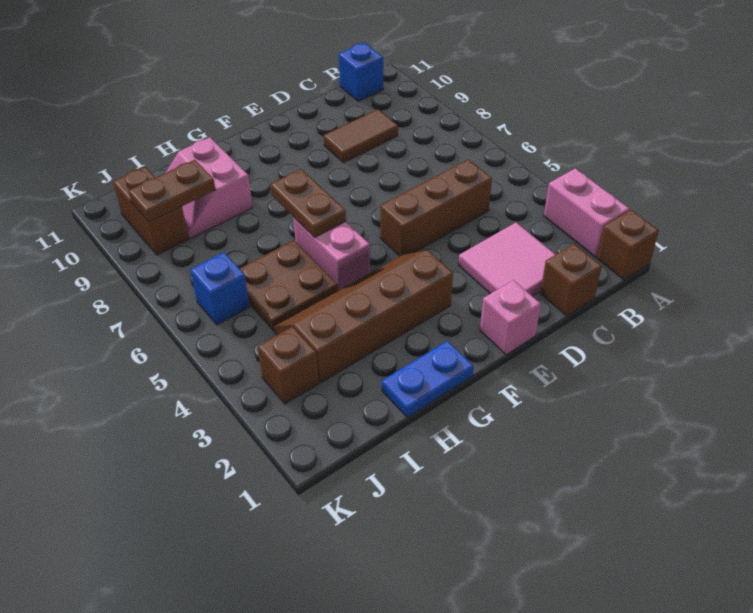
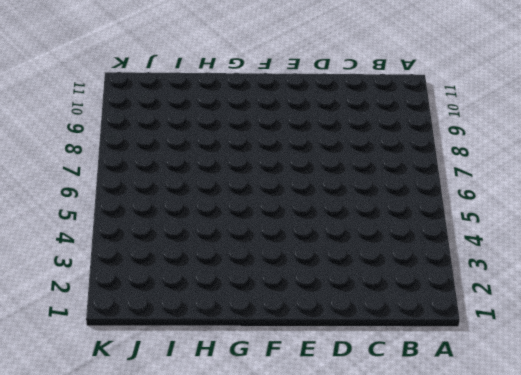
none -> brown brick A1 level 1
none -> pink brick A2:A3 level 1
none -> blue brick B11 level 1

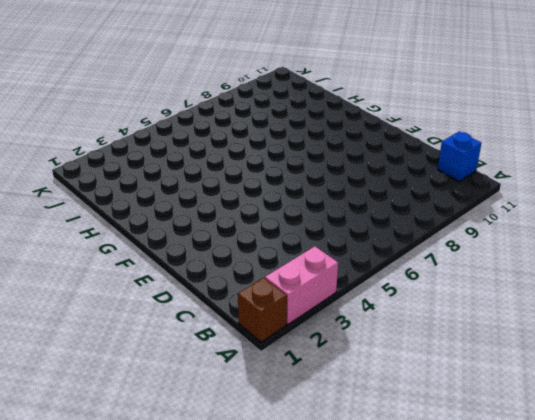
none -> brown brick C1 level 1
none -> pink tile C2:D3 level 1
none -> brown brick C5:E5 level 1

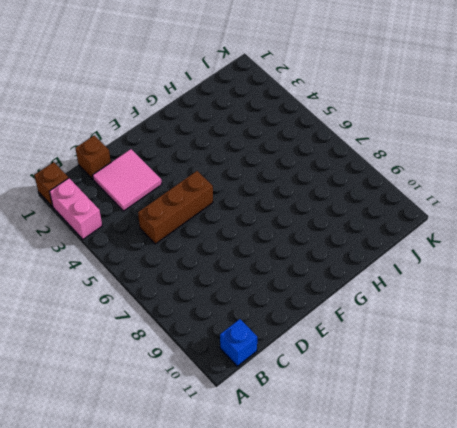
none -> brown tile C9:D9 level 1
none -> pink brick E1 level 1
none -> brown slope F3:I4 level 1 top 3

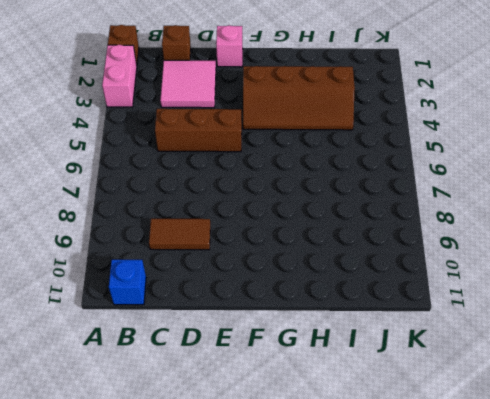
none -> blue plate G1:H1 level 1
none -> pink brick G5:G6 level 1
none -> brown plate H5:I6 level 1

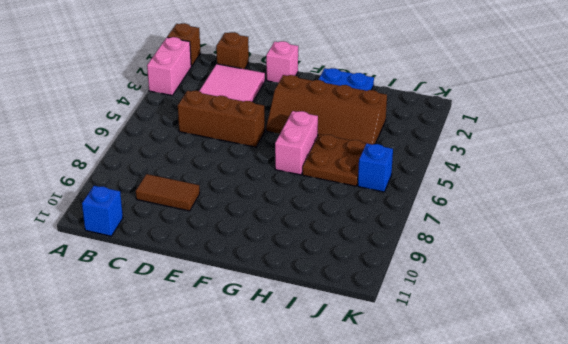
none -> pink slope H9:I10 level 1 top H
none -> brown brick J3 level 1
none -> brown brick J9:J10 level 1

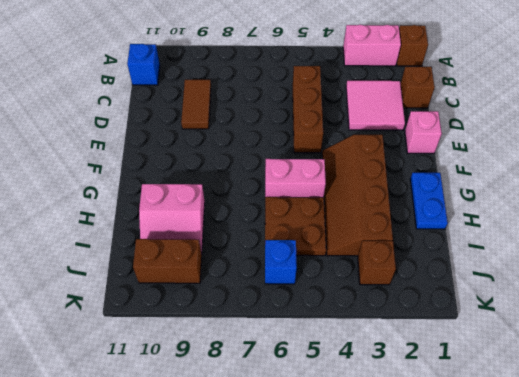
none -> brown plate G6:G7 level 2
none -> brown plate I9:J9 level 2

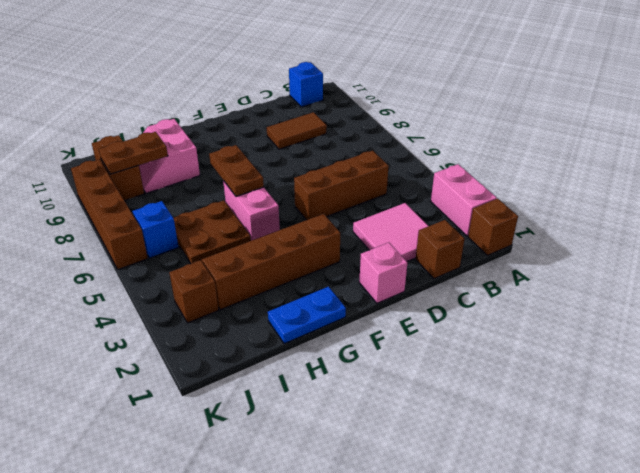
brown brick K6:K9 level 1 -> none

